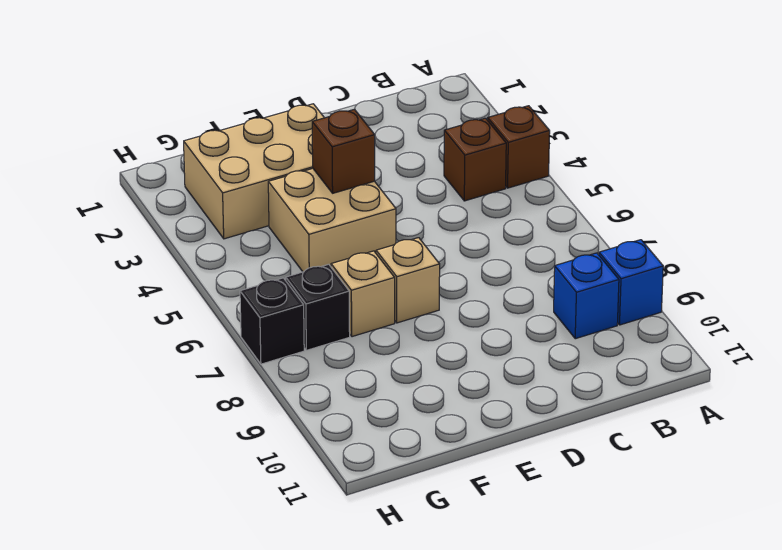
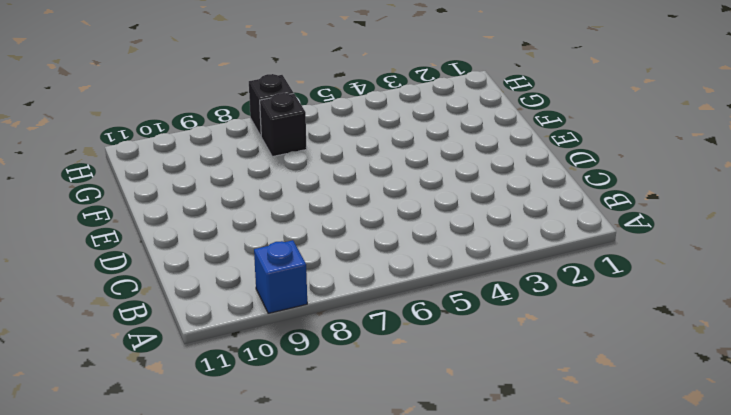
none -> brown brick A4 level 1
none -> brown brick B4 level 1

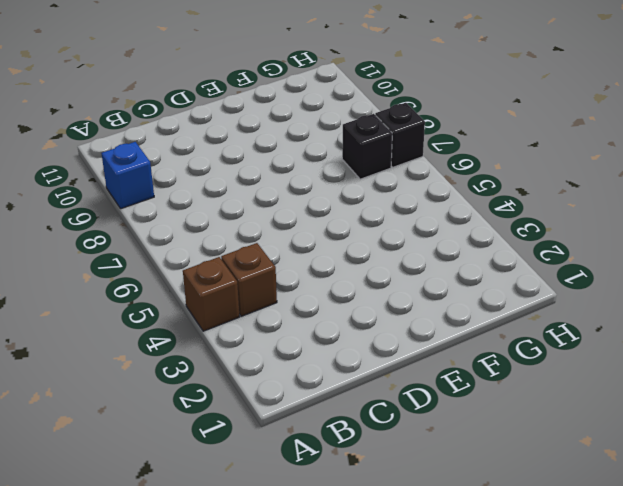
none -> blue brick B9 level 1
none -> tan brick E2:G3 level 1

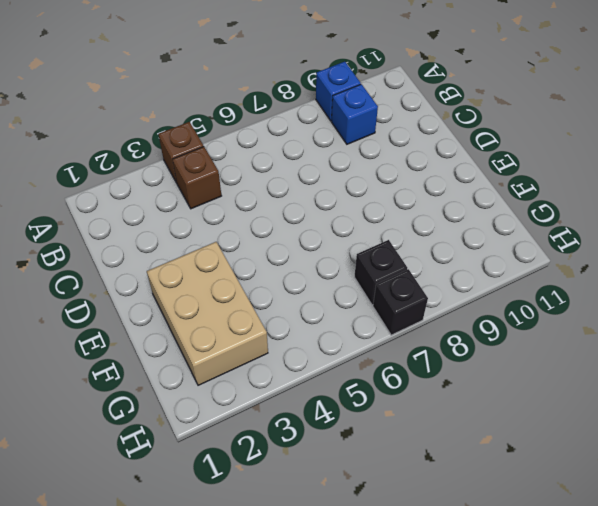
none -> tan brick E4:F5 level 1
none -> tan brick E7 level 1

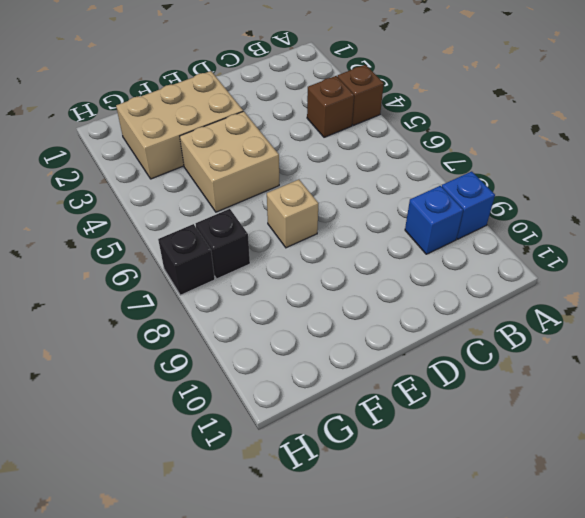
none -> tan brick F7 level 1
none -> brown brick E4 level 2

